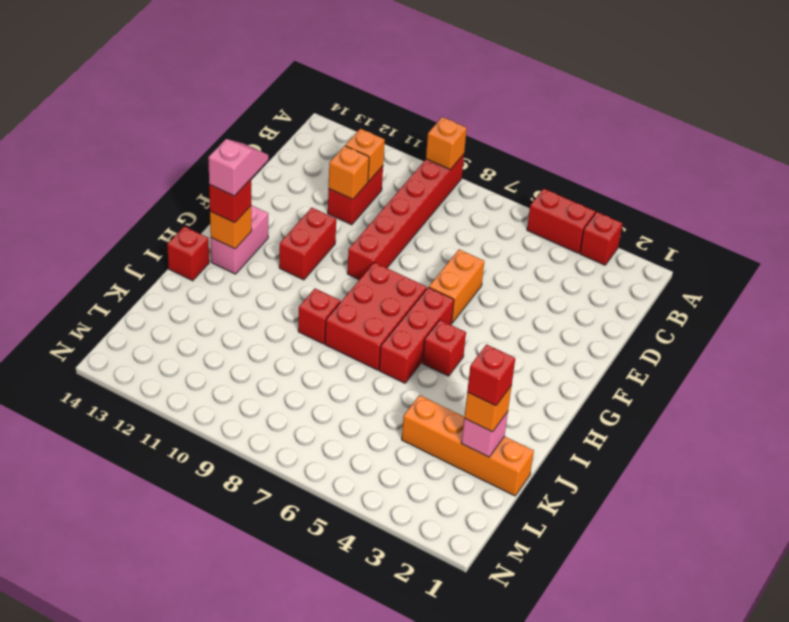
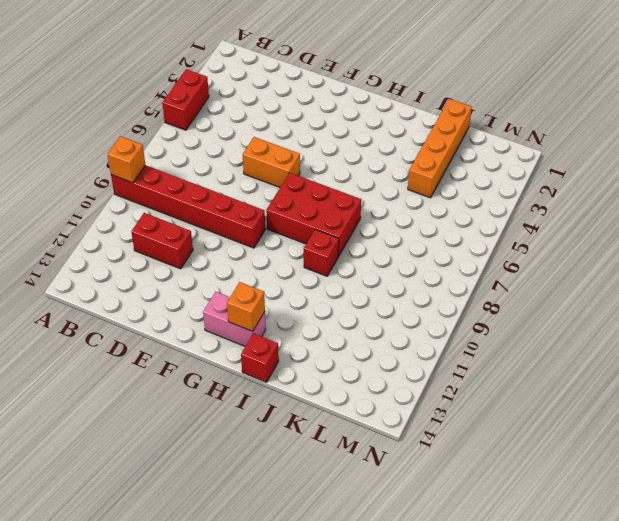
none -> red brick A3 level 1
none -> red brick F11:G11 level 1
none -> red brick G6:I6 level 1

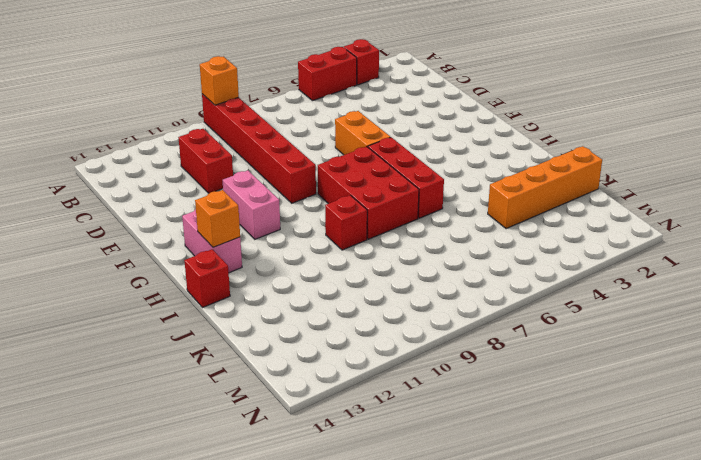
pink brick F11:G11 level 1 -> red brick F11:G11 level 1
none -> red brick H5 level 1
none -> orange brick C11 level 2
none -> orange brick D11 level 2

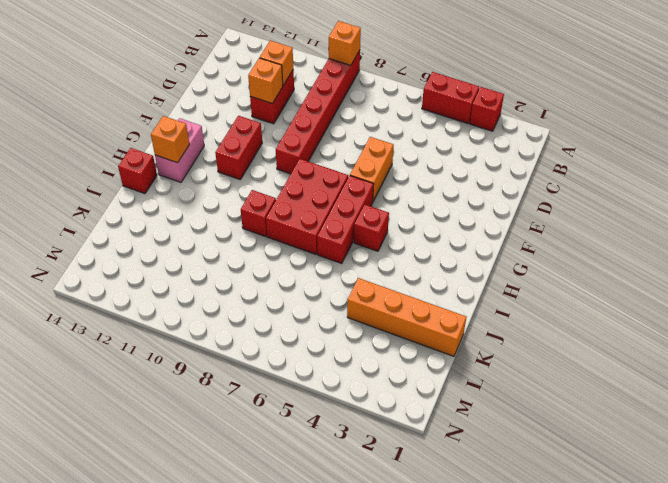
none -> pink brick K2 level 2
none -> red brick H13 level 3
none -> orange brick K2 level 3

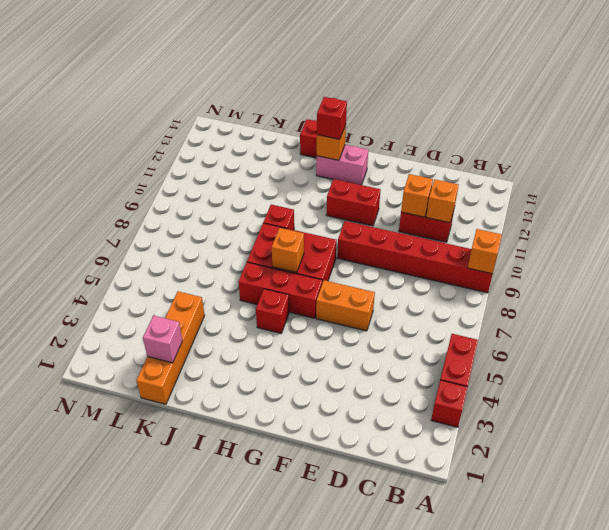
orange brick H7 level 2 -> orange brick K2 level 3
none -> pink slope G13:H13 level 4 top H
none -> red brick K2 level 4

